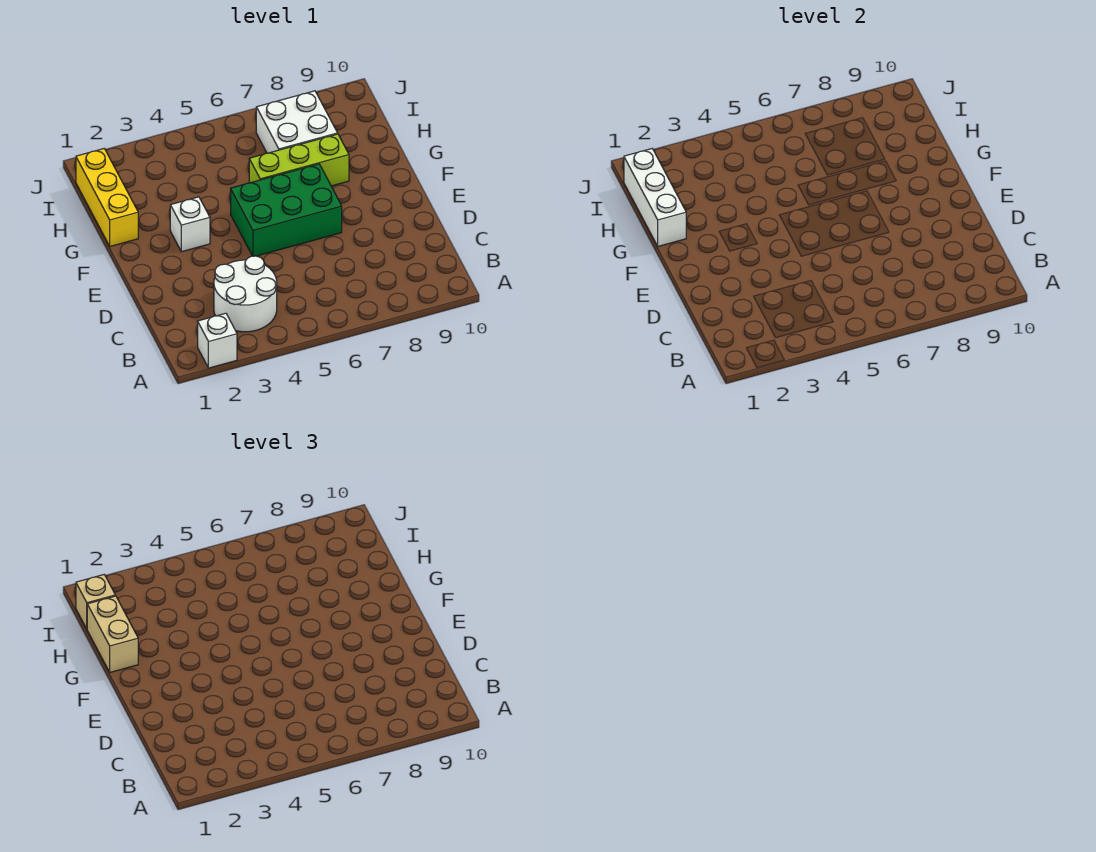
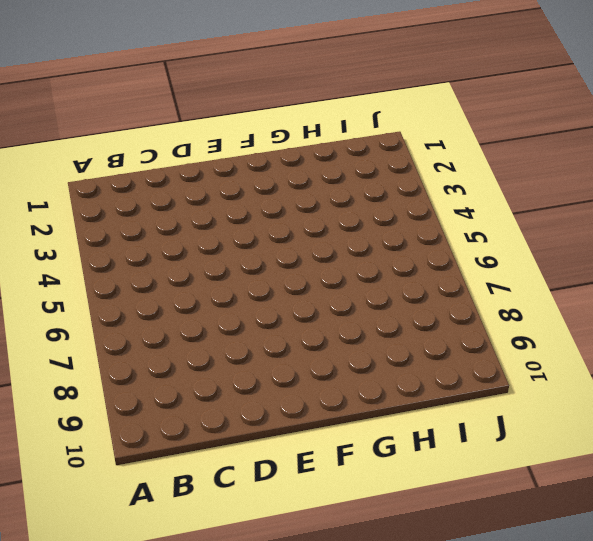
none -> white brick A2 level 1
none -> white round brick B3:C4 level 1

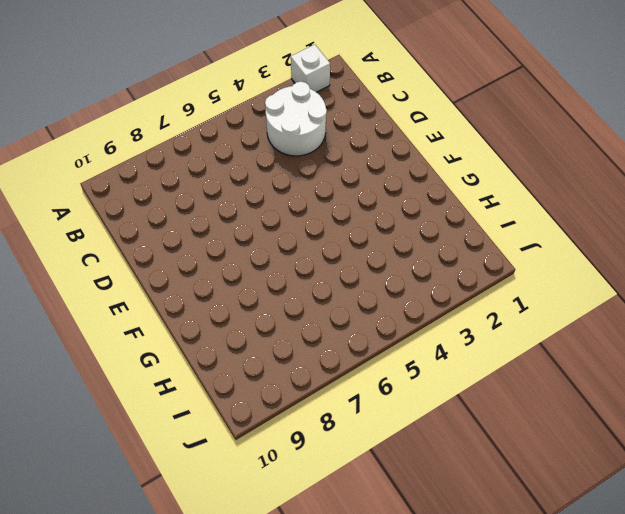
none -> green brick E5:F7 level 1
none -> white brick F3 level 1

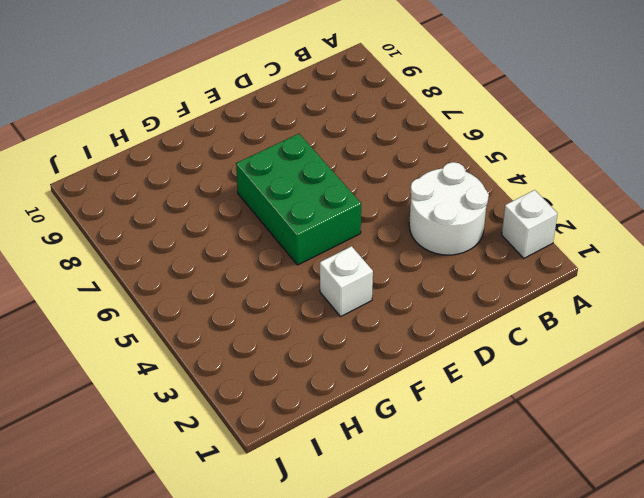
none -> yellow brick G1:I1 level 1
none -> lime brick G6:G8 level 1

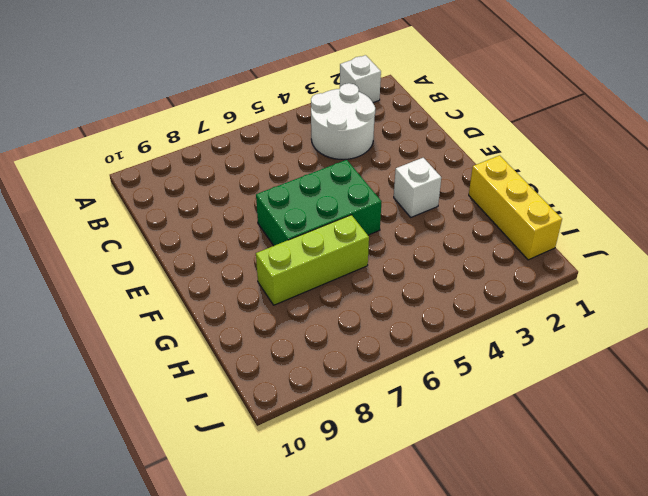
none -> white brick H7:I8 level 1
none -> white brick G1:I1 level 2

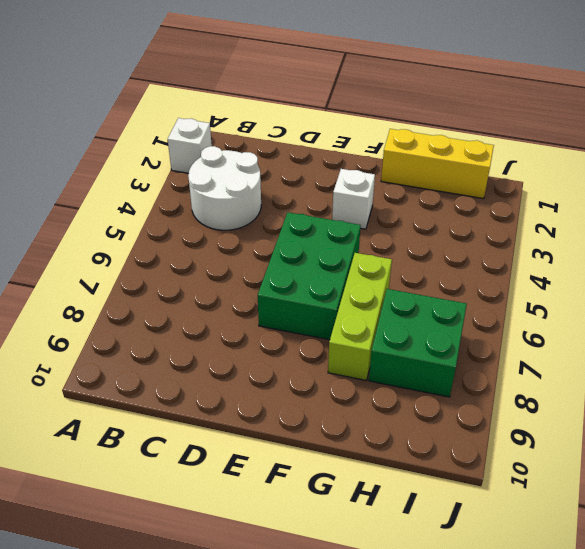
green brick H7:I8 level 1 -> white brick H7:I8 level 1
none -> white brick G1:I1 level 2
none -> tan brick G1:H1 level 3

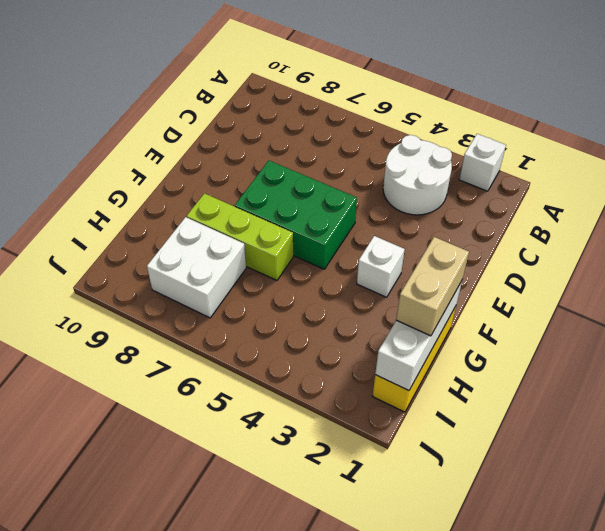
none -> tan brick I1 level 3

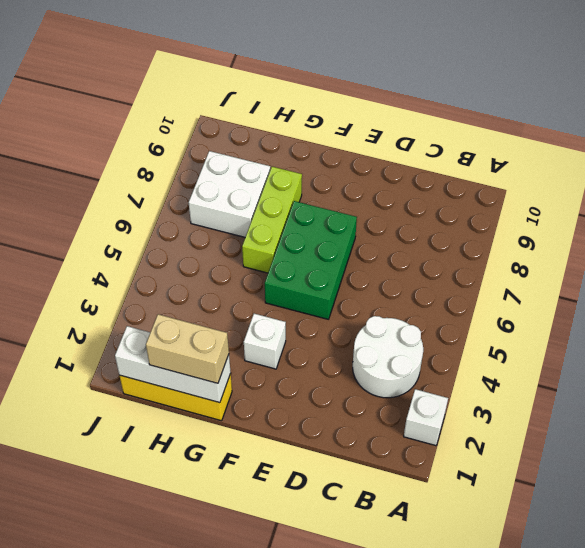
none -> tan brick I1 level 3

